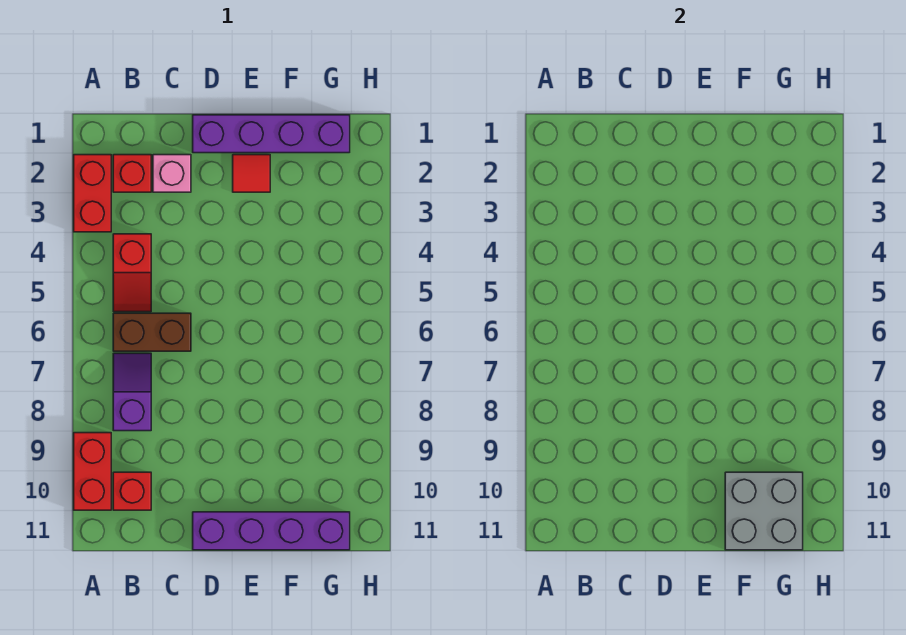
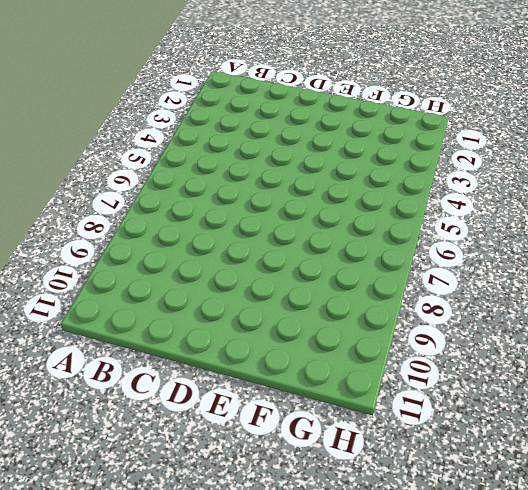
none -> red brick A2:A3 level 1
none -> red brick A9:A10 level 1
none -> red brick B2 level 1

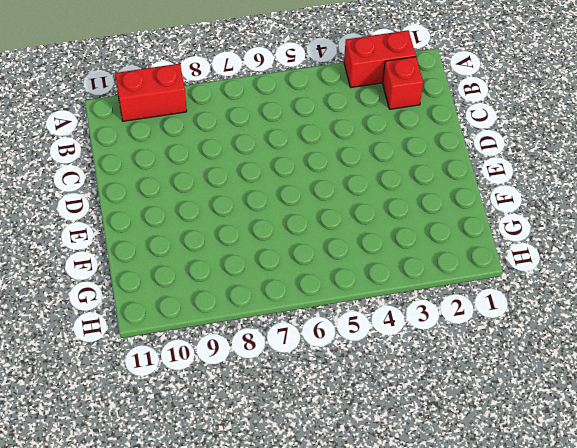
none -> red slope B4:B5 level 1 top 4
none -> brown brick B6:C6 level 1
none -> purple slope B7:B8 level 1 top 8

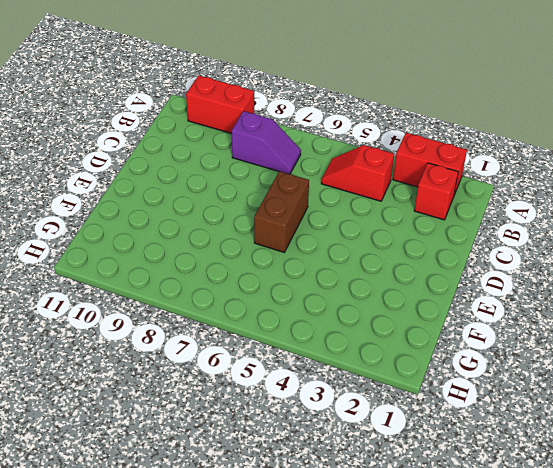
brown brick D6:E6 level 1 -> brown brick B6:C6 level 1
none -> red brick B10 level 1
none -> pink brick C2 level 1
none -> purple brick D1:G1 level 1

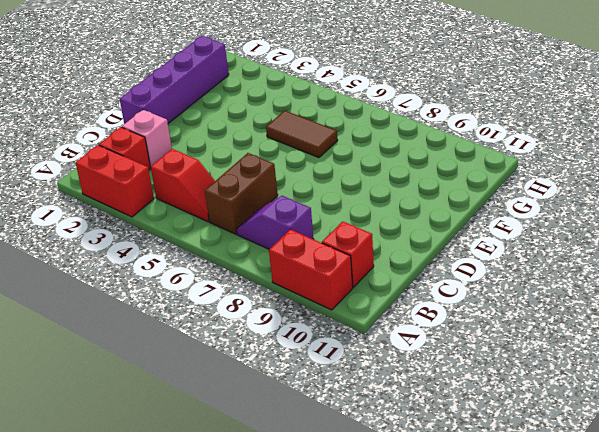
brown tile F5:F6 level 1 -> none
none -> purple brick D11:G11 level 1
none -> red tile E2 level 1
none -> grey brick F10:G11 level 2

